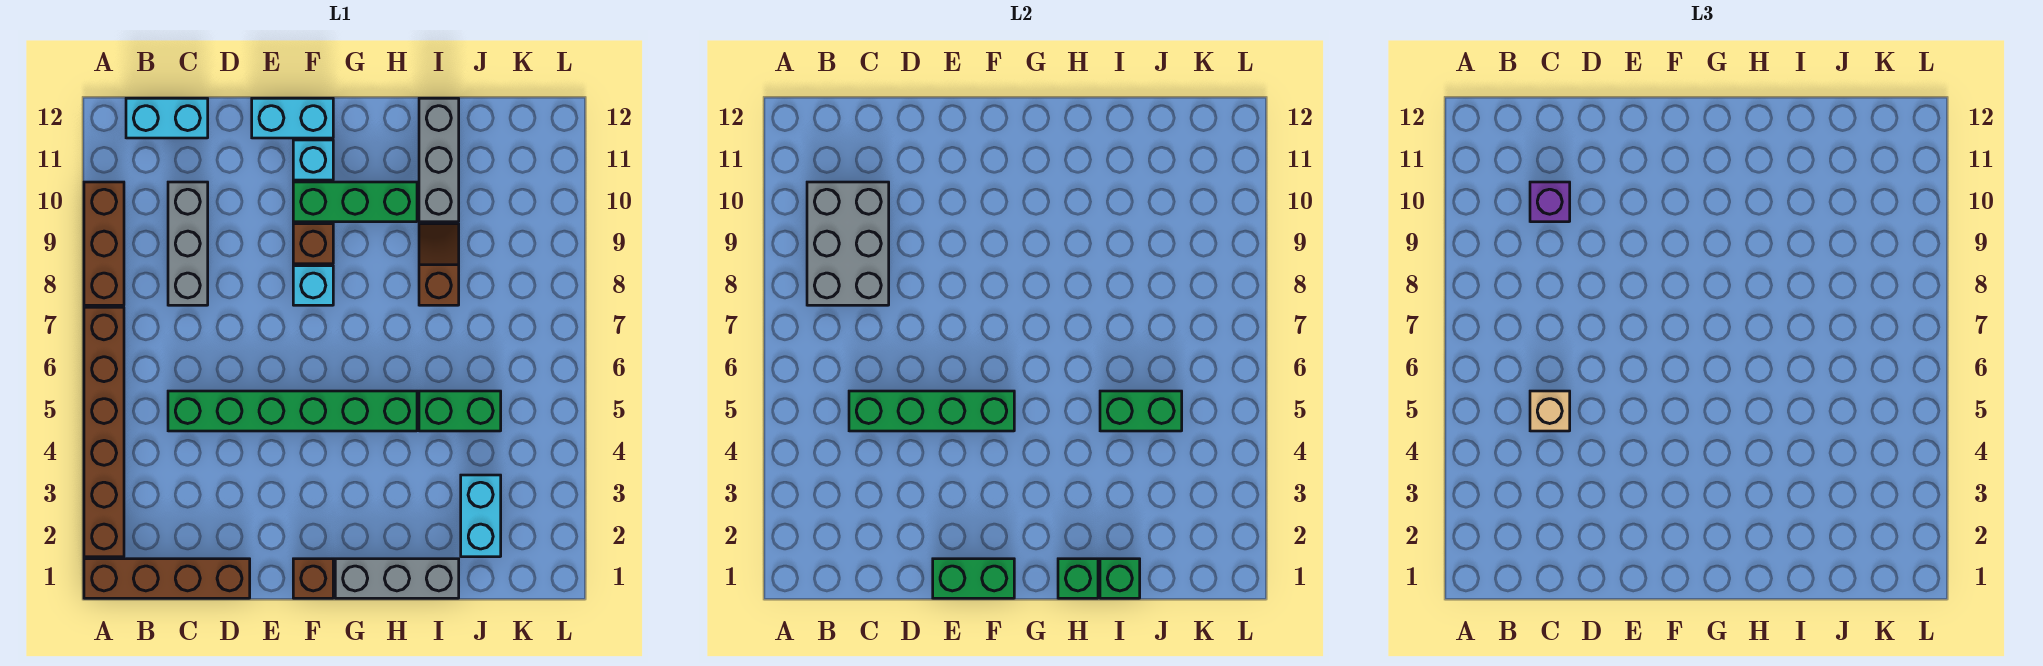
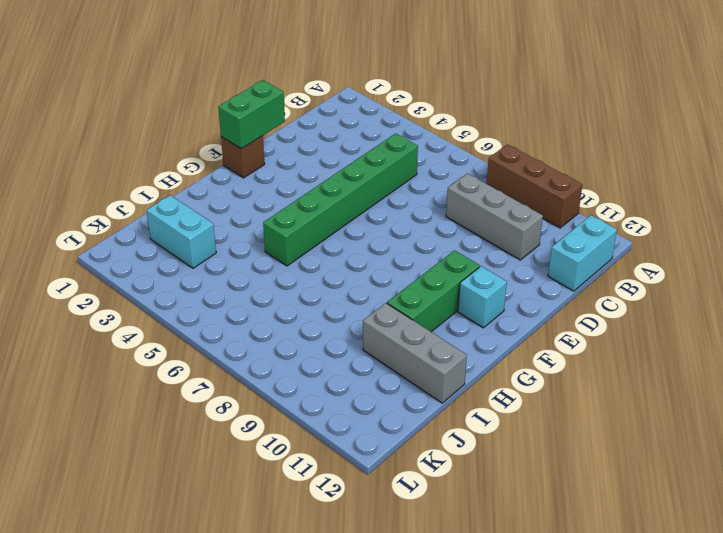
none -> brown brick A1:D1 level 1
none -> brown brick A2:A7 level 1
none -> cyan brick E12:F12 level 1

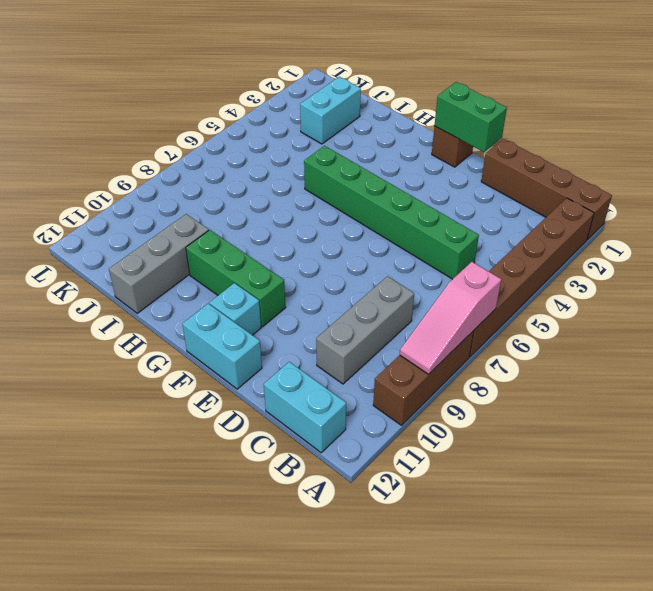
pink slope A7:A9 level 2 top 7 -> none
none -> cyan brick F8 level 1
none -> brown brick F9 level 1
none -> grey brick G1:I1 level 1

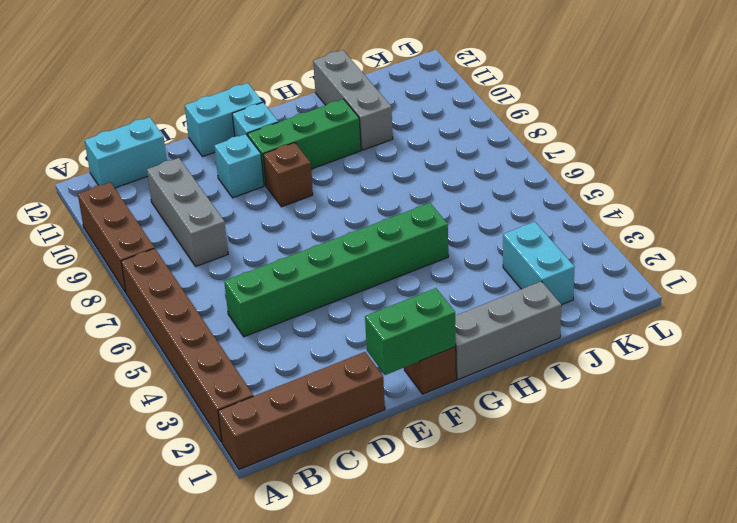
cyan brick E10 level 1 -> cyan brick F8 level 1
none -> green brick I5:J5 level 1
none -> brown slope I8:I9 level 1 top 8
none -> grey brick B8:C10 level 2

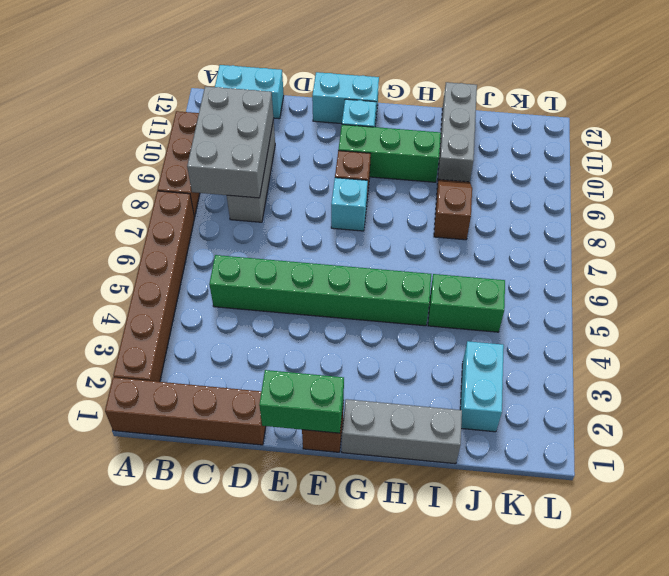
none -> green brick C5:F5 level 2
none -> green brick H1 level 2
none -> green brick I1 level 2

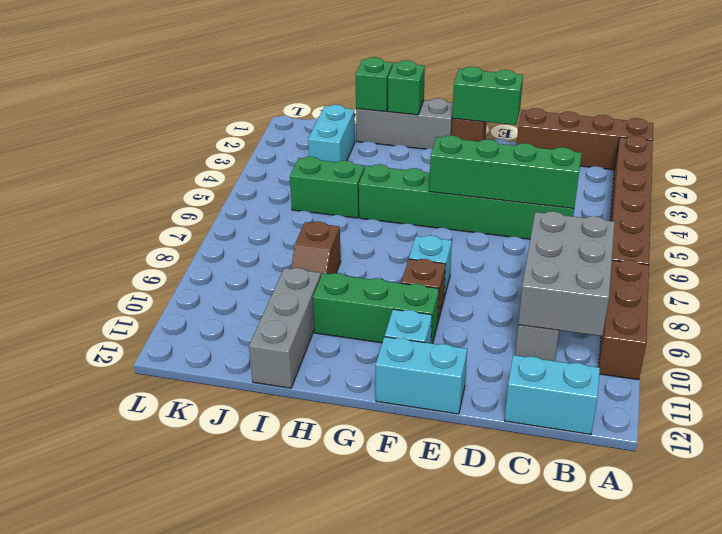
none -> green brick I5:J5 level 2
none -> tan brick C5 level 3
none -> purple brick C10 level 3

